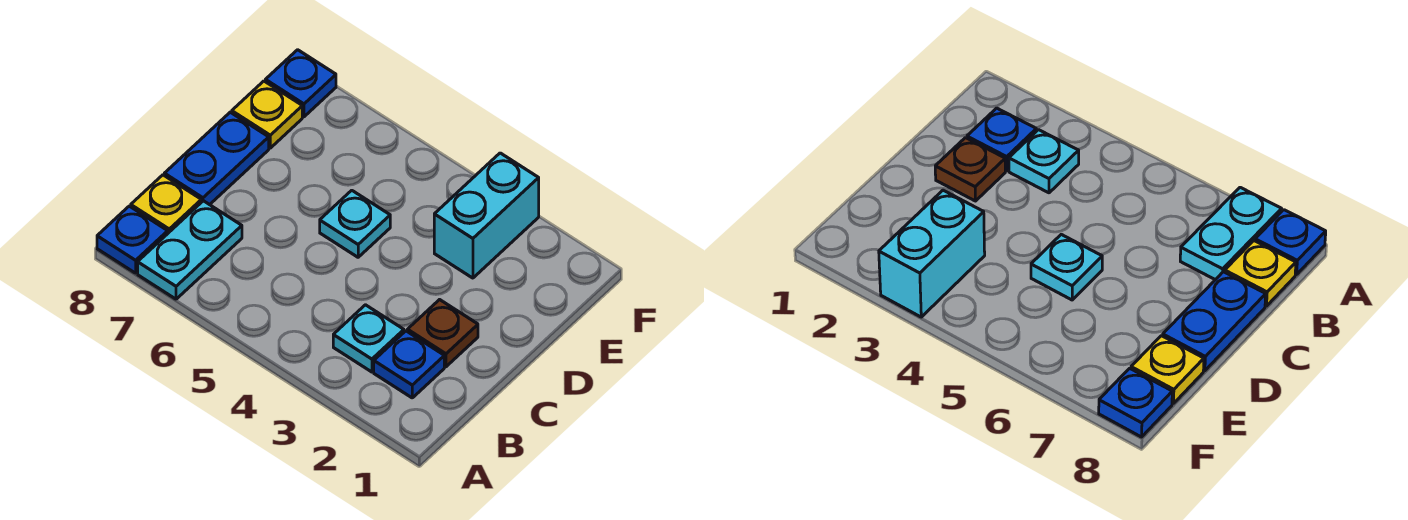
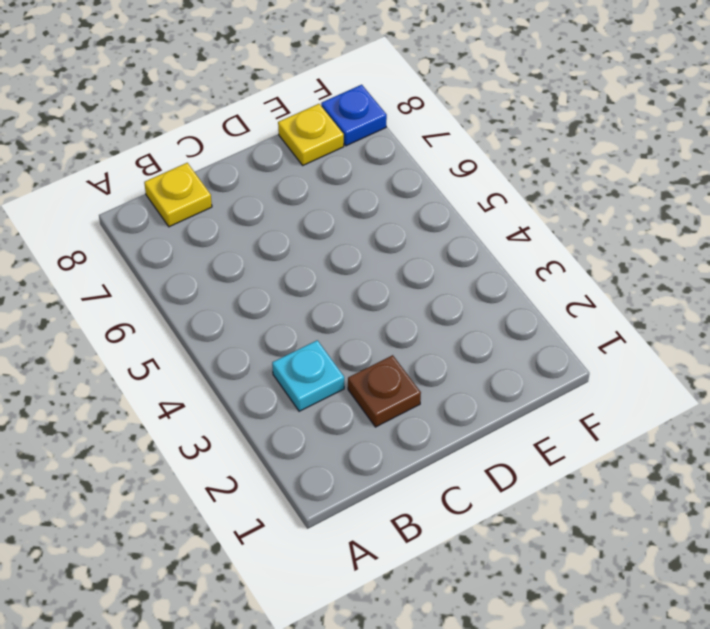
none -> cyan plate A7:B7 level 1
none -> blue plate A8 level 1

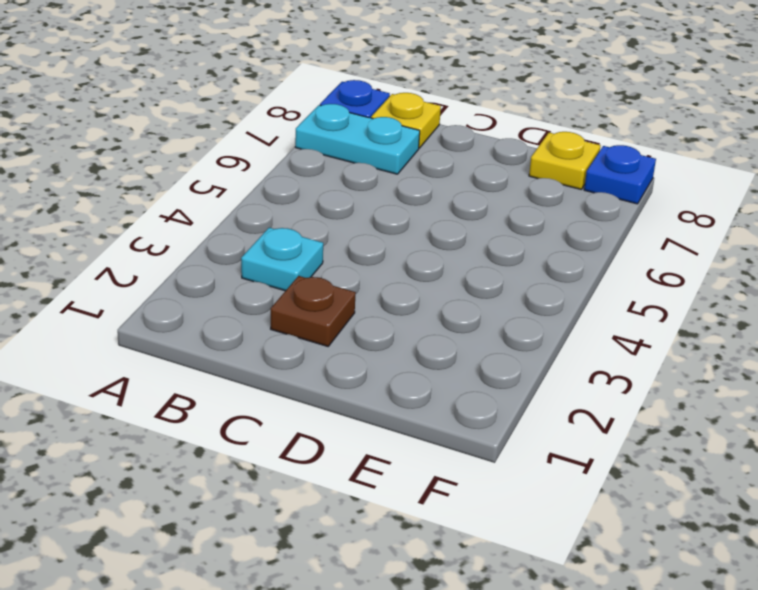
none -> blue plate B2 level 1
none -> blue plate C8:D8 level 1

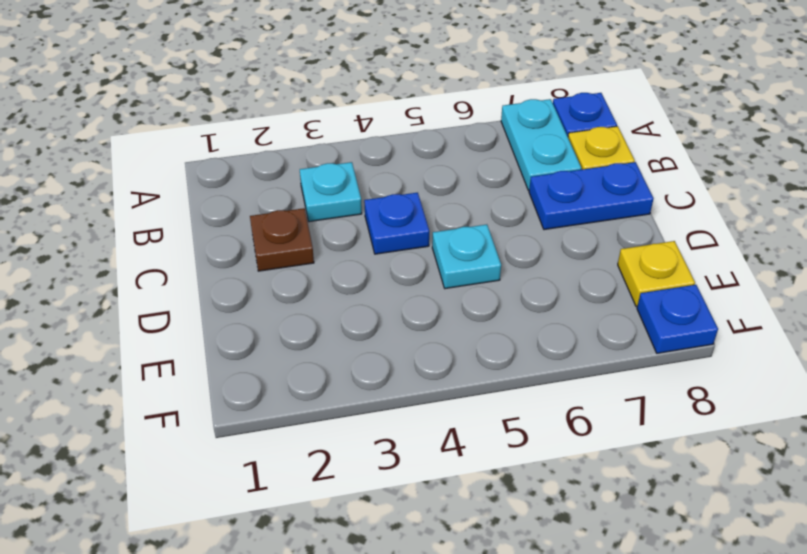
blue plate C4 level 1 -> blue plate B2 level 1
blue plate C7:C8 level 1 -> blue plate C8:D8 level 1
none -> cyan brick E3:F3 level 1

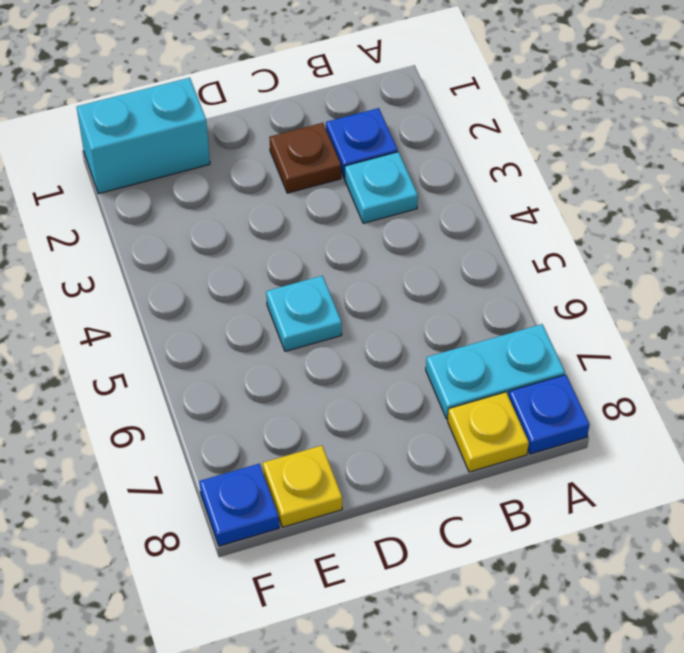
cyan brick E1:F1 level 1 -> cyan brick E3:F3 level 1
none -> blue plate C8:D8 level 1

